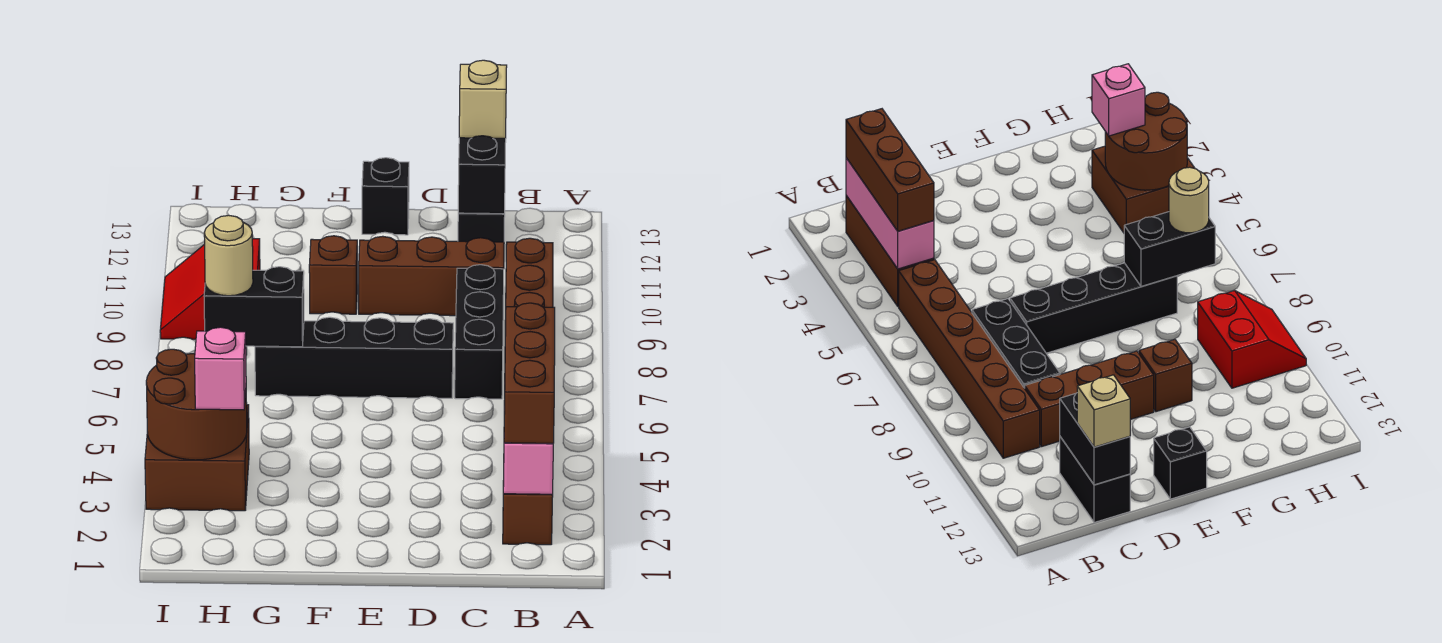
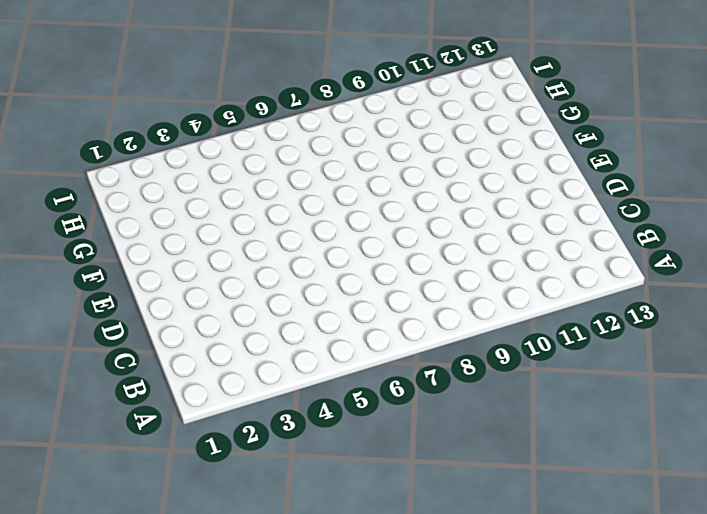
none -> brown brick B2:B4 level 1
none -> brown brick B5:B10 level 1
none -> black brick C7:C9 level 1

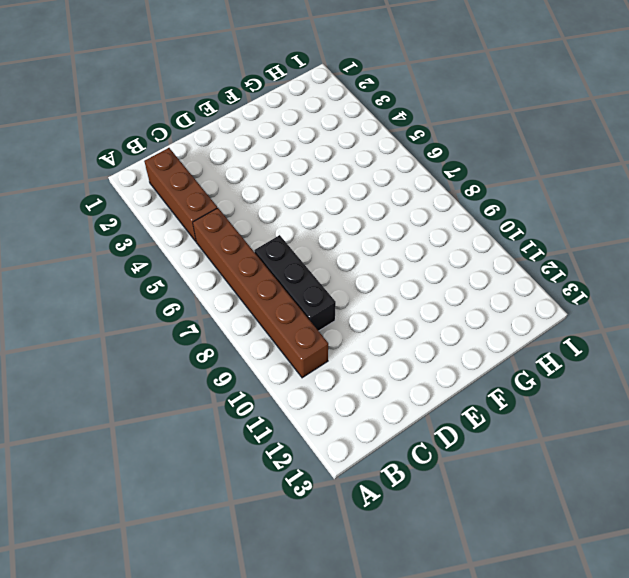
none -> brown brick C10:E10 level 1
none -> black brick C12:C13 level 1
none -> black brick D7:G7 level 1

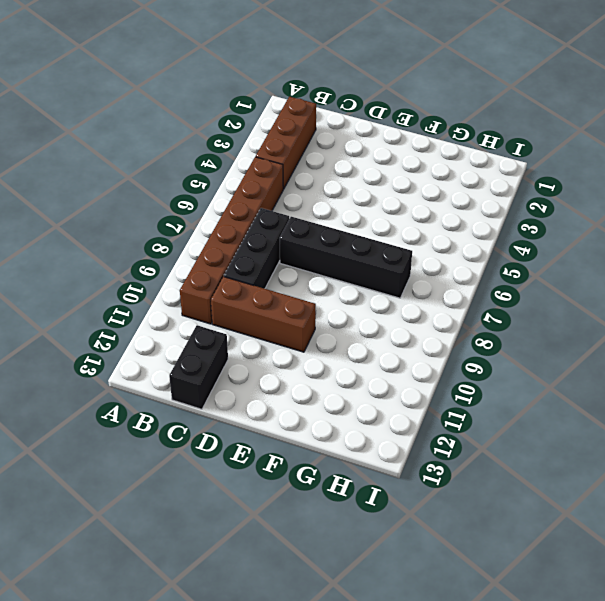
none -> black brick E13 level 1
none -> brown brick F10 level 1
none -> brown brick H3:I4 level 1

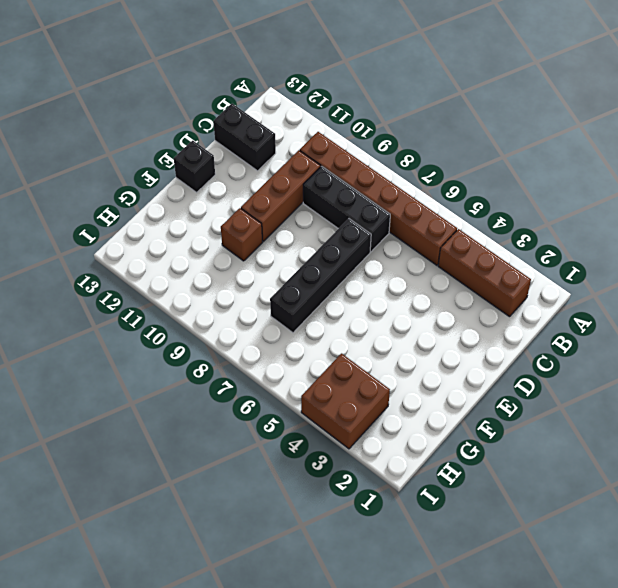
none -> red slope H9:I10 level 1 top H
none -> pink brick B2:B4 level 2
none -> black brick C12:C13 level 2

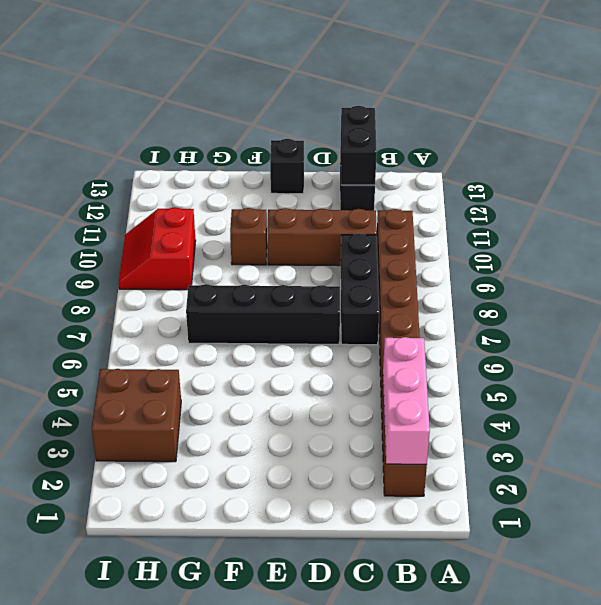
none -> black brick G7:H7 level 2
none -> brown round brick H3:I4 level 2
none -> brown brick B2:B4 level 3

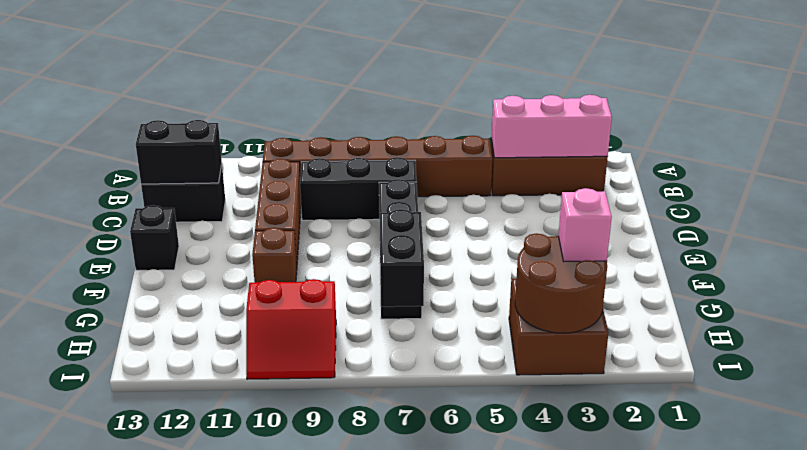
none -> brown brick B2:B4 level 3
none -> tan brick C13 level 3
none -> tan round brick H7 level 3

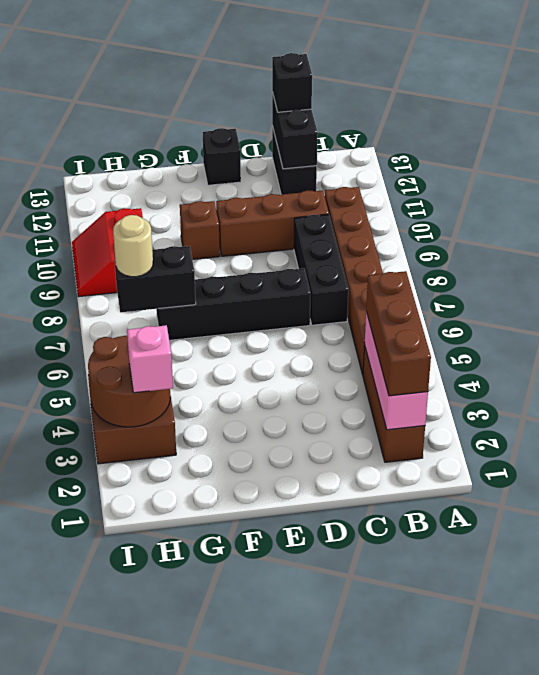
black brick C13 level 3 -> tan brick C13 level 3

